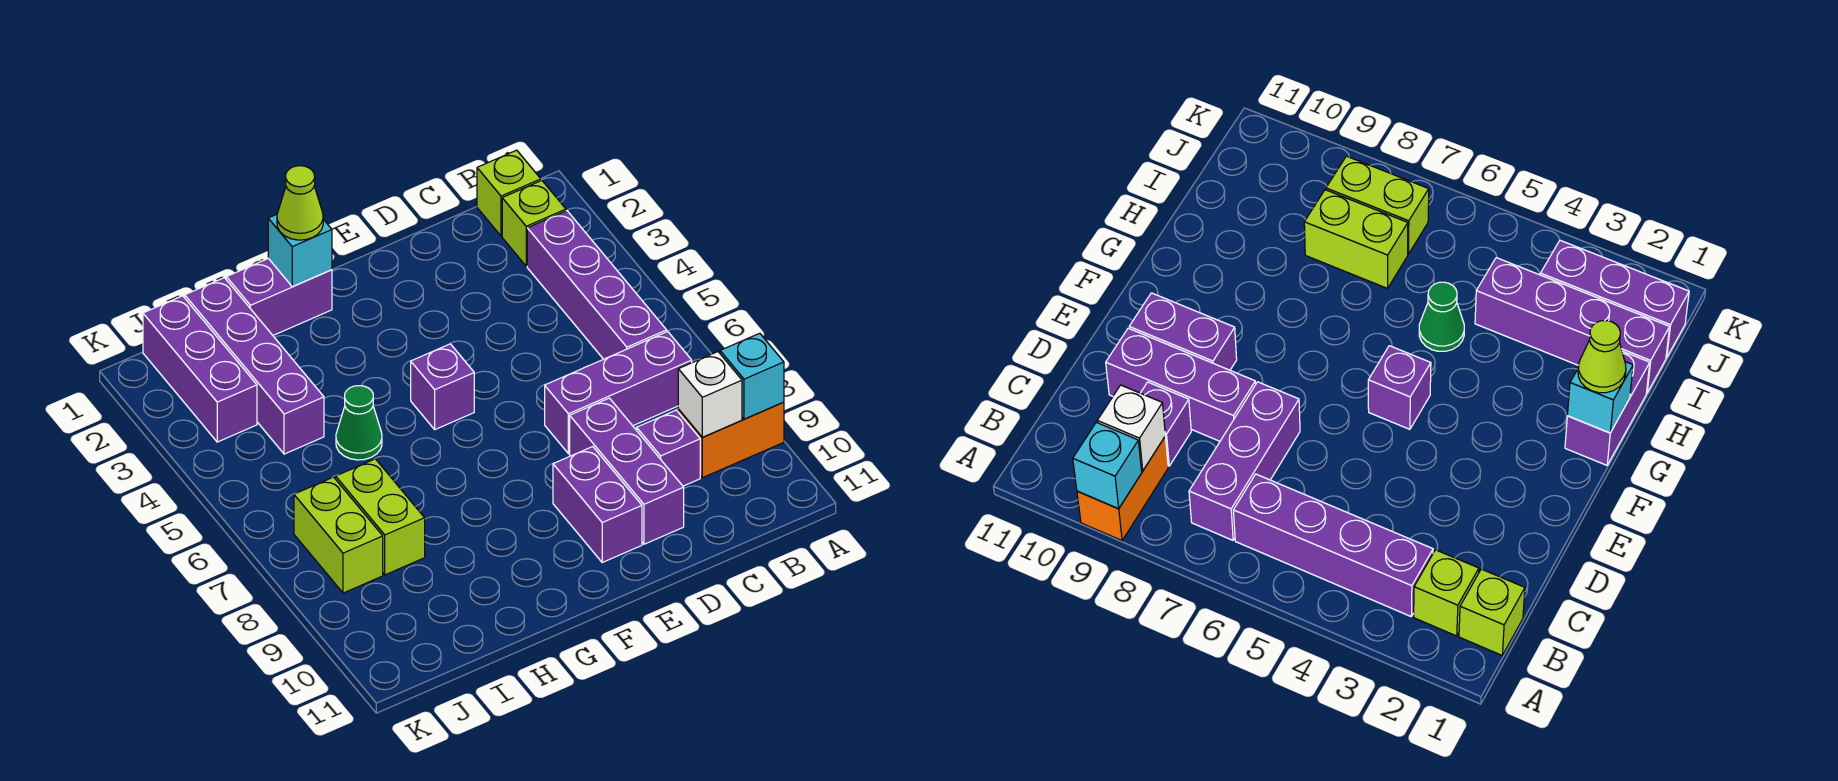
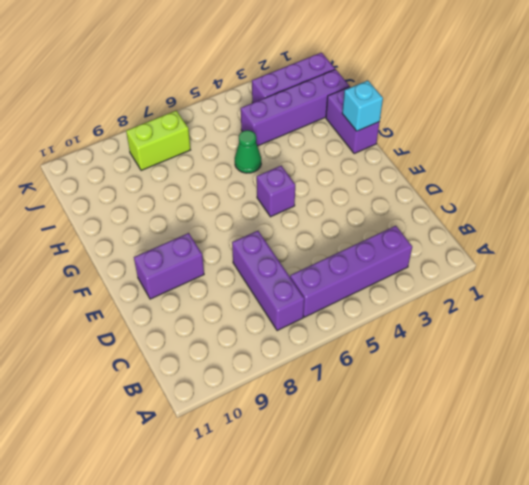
none -> orange brick A9:B9 level 1
none -> lime brick B1 level 1
none -> lime brick B2 level 1

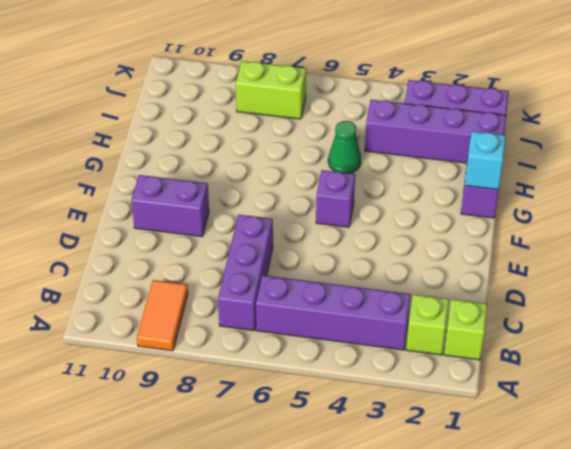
orange tile A9:B9 level 1 -> orange brick A9:B9 level 1
none -> purple brick C9 level 1
none -> purple brick D8:D10 level 1
none -> lime brick I7:I8 level 1

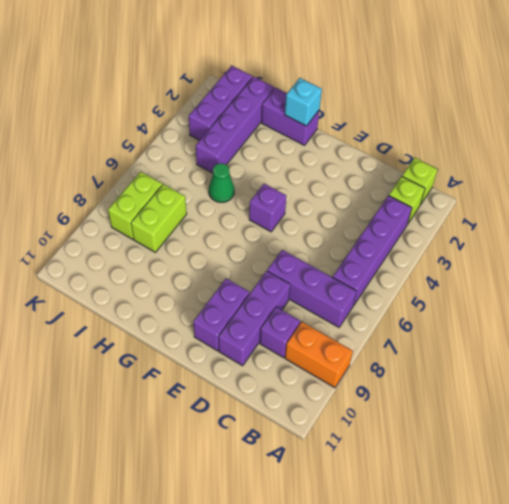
none -> cyan brick A9 level 2
none -> white brick B9 level 2
none -> lime cone G1 level 3

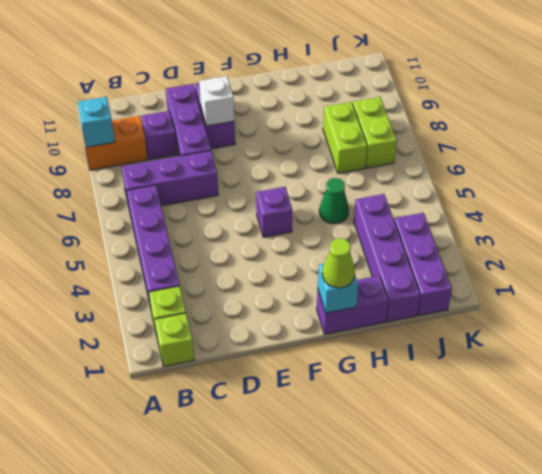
white brick E9 level 2 -> white brick B9 level 2

